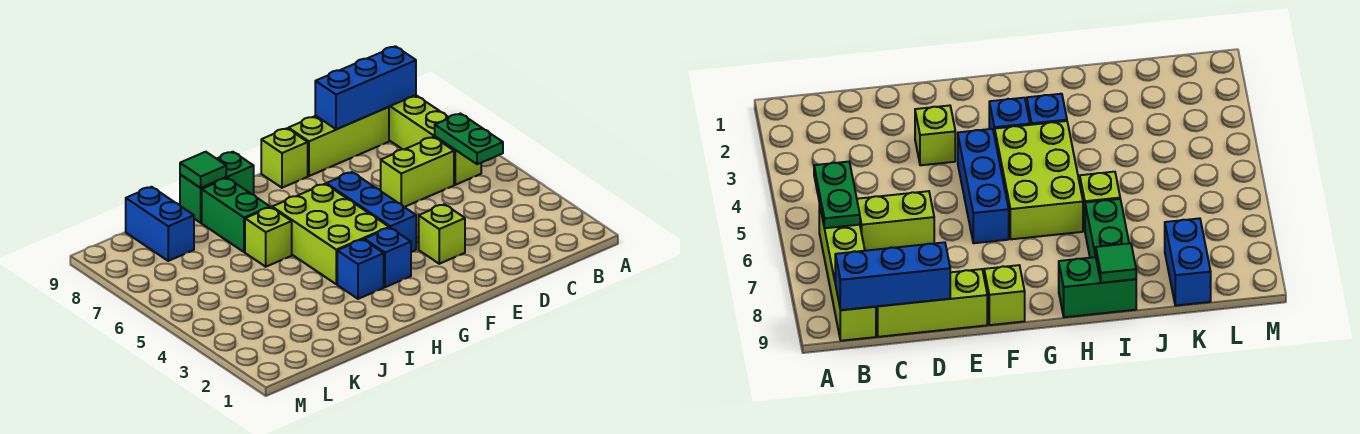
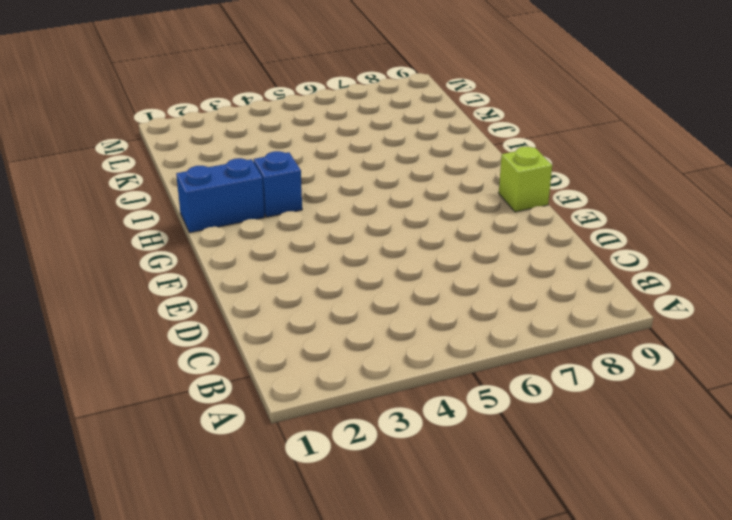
blue brick H1:H2 level 1 -> blue brick K8:K9 level 1
none -> lime brick B6:B9 level 1
none -> lime brick C6:D6 level 1
none -> lime brick C9:E9 level 1

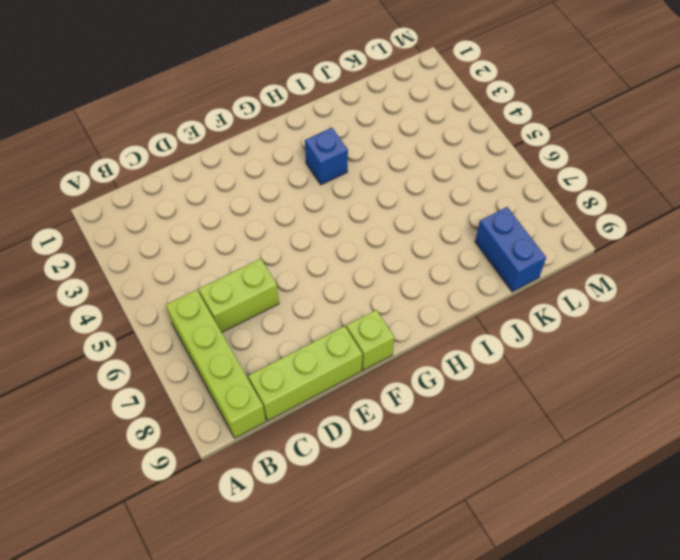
none -> lime brick E3 level 1
none -> blue brick F4:F6 level 1
none -> blue brick G3 level 1

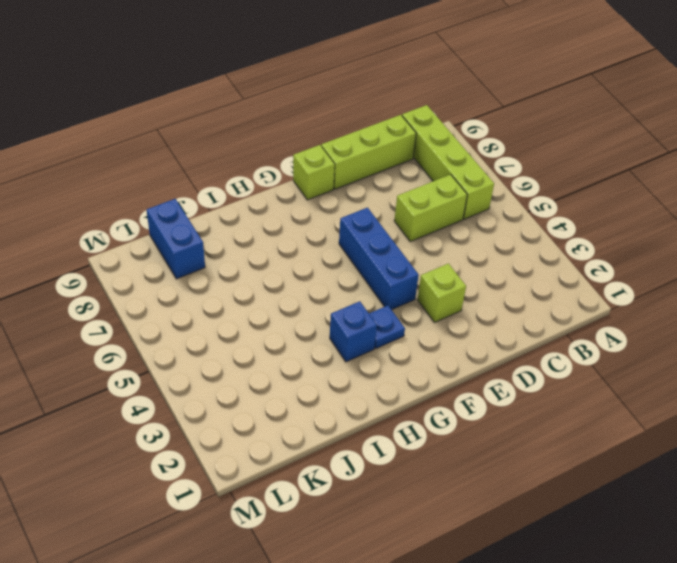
blue plate G3 level 1 -> blue brick G3 level 1
none -> lime brick G4:H6 level 1
none -> green brick H9:I9 level 1
none -> lime brick I6 level 1

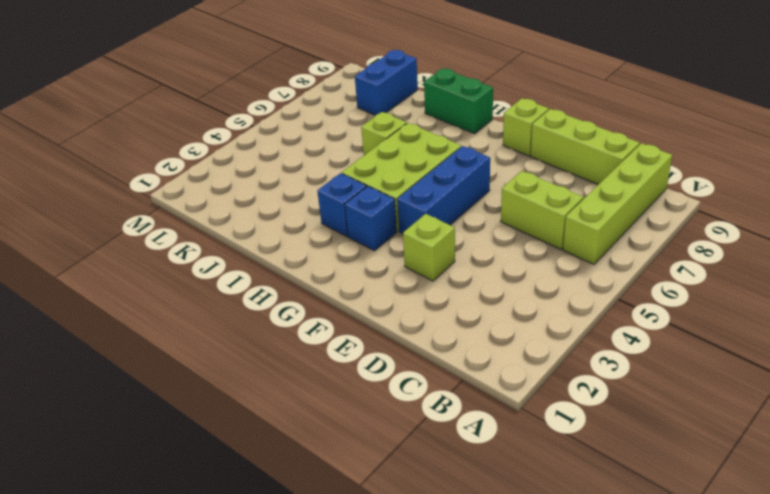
none -> green brick I7:I8 level 1
none -> green plate B5:B6 level 2
none -> blue brick B9:D9 level 2

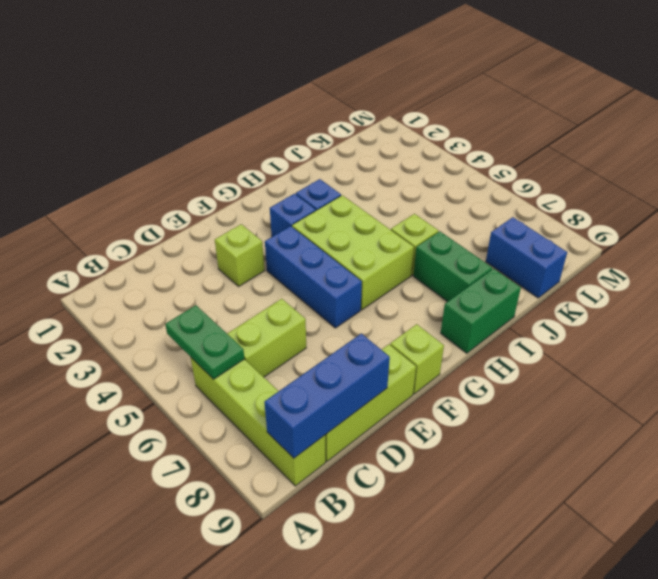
none -> green tile I9 level 2

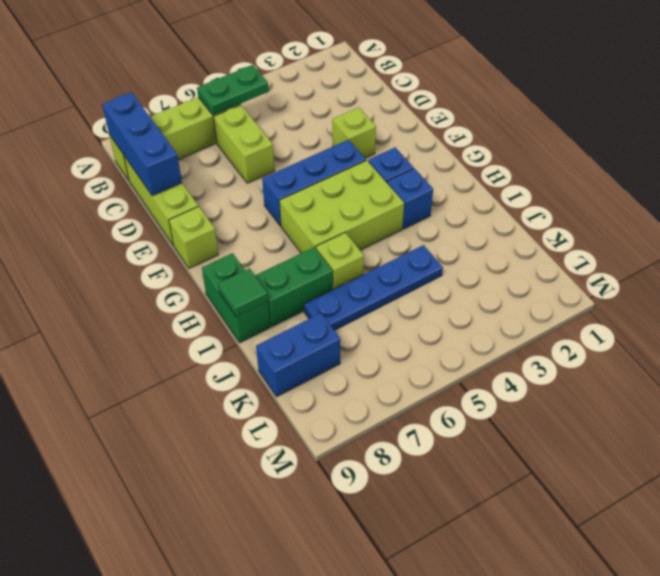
blue plate J4:J7 level 1 -> none

